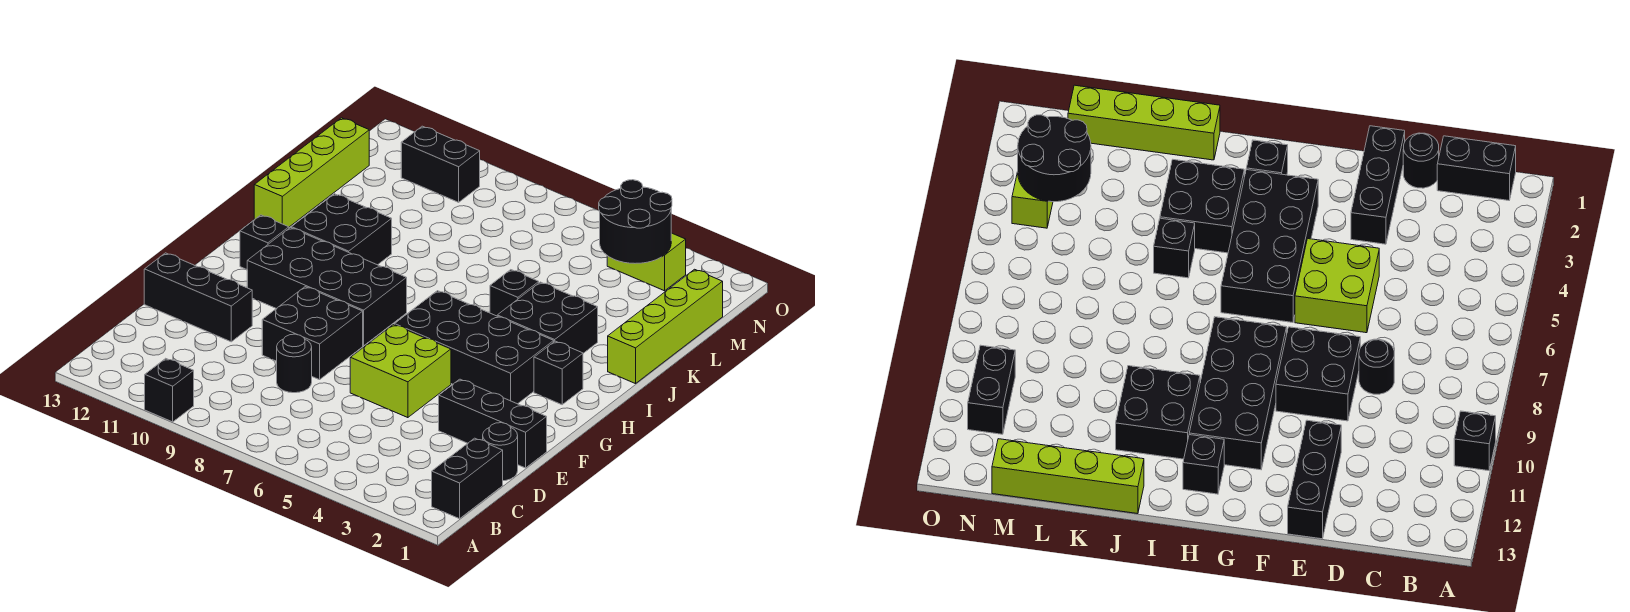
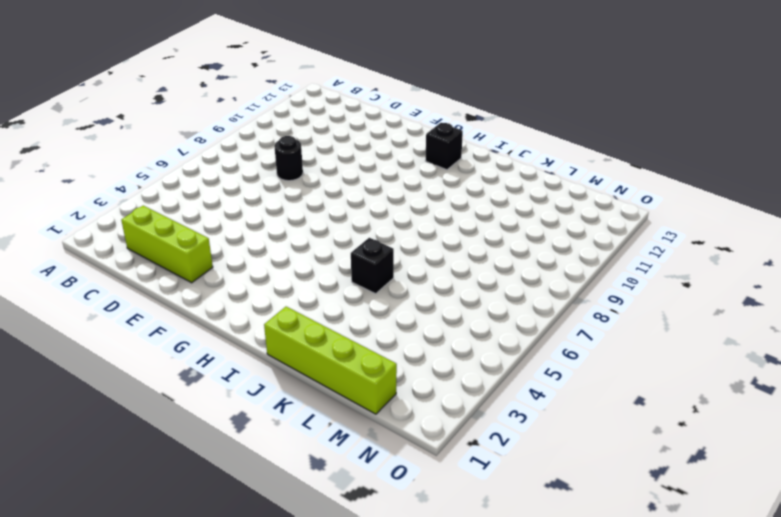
lime brick C2:E2 level 1 -> black brick E1:E3 level 1
none -> black brick A10 level 1
none -> black brick B1:C1 level 1
none -> black round brick D1 level 1

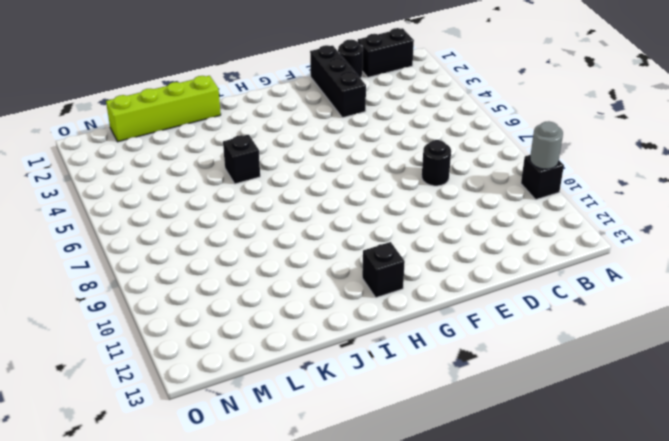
grey round brick A10 level 2 -> none
none -> lime brick E5:F6 level 1
none -> black brick E8:F9 level 1
none -> black brick E11:E13 level 1

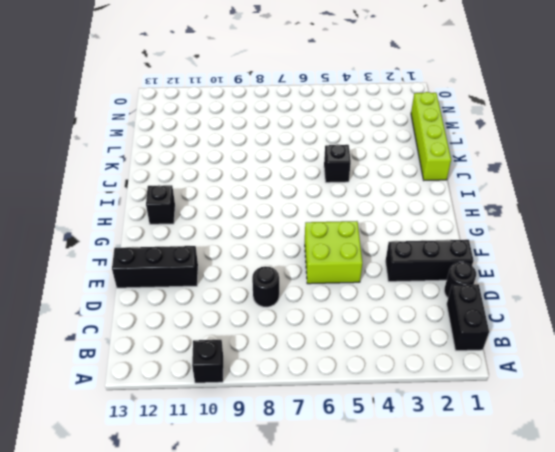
none -> black brick E8:F9 level 1
none -> black brick G3:H6 level 1
none -> black brick G8:H11 level 1

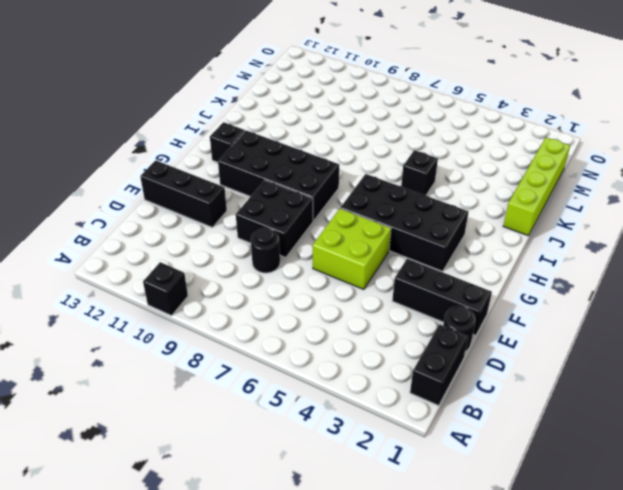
none -> black brick H2 level 1
none -> black brick I3:J4 level 1
none -> black brick I10:J11 level 1

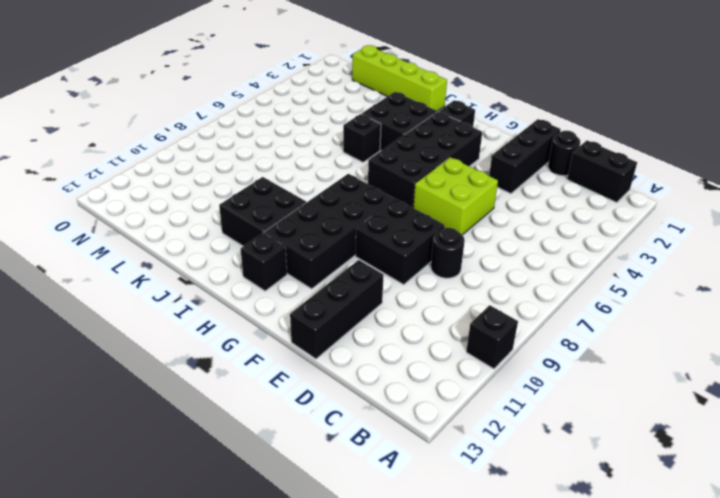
none -> lime brick J13:M13 level 1
none -> lime brick N3:N4 level 1
none -> black brick N10:N11 level 1

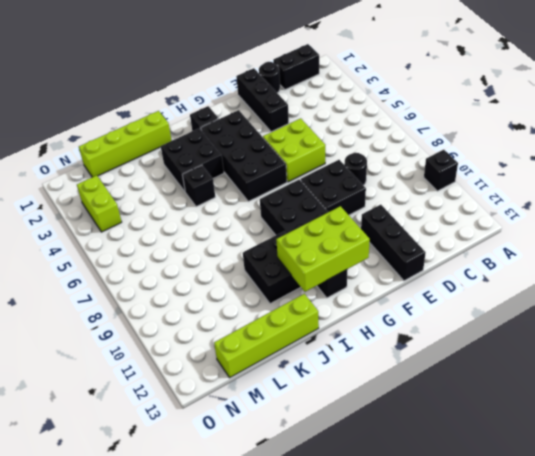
lime brick G11:I12 level 2 -> none
none -> black brick N10:N11 level 1
none -> black round brick M3:N4 level 2

